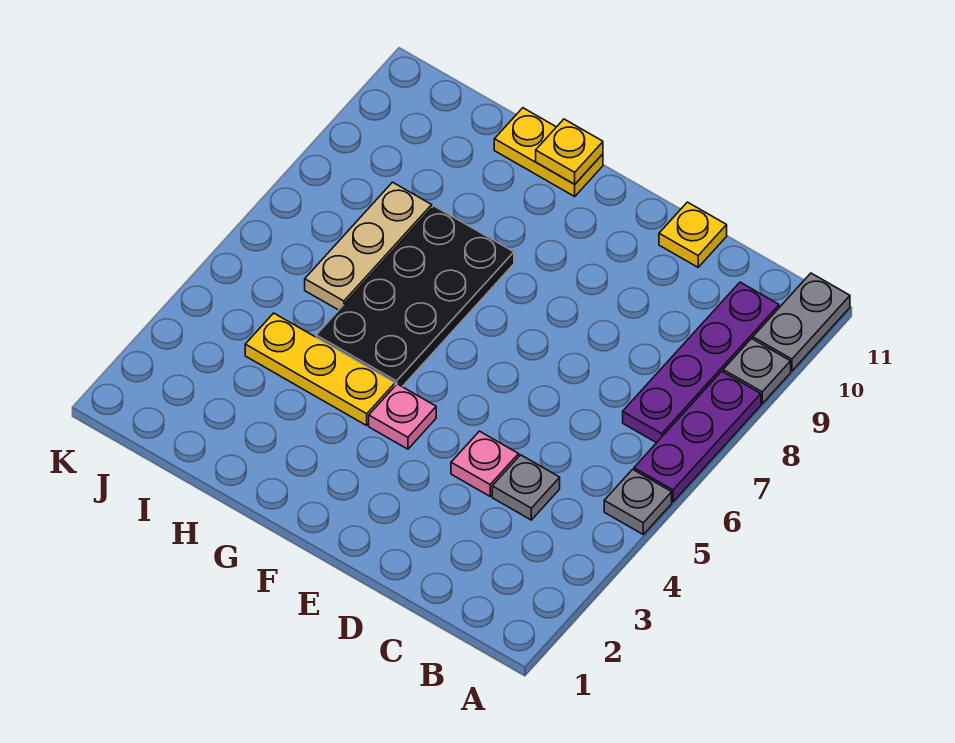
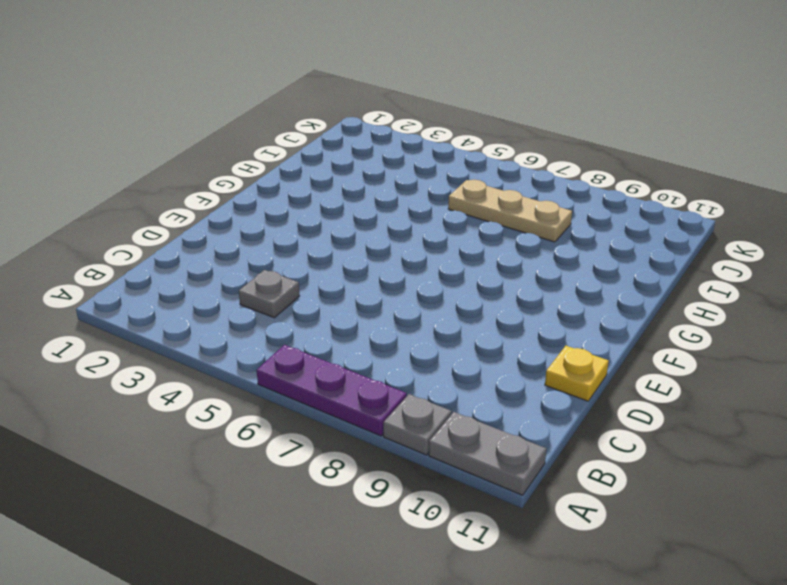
none -> grey plate A5 level 1
none -> purple plate B7:B10 level 1
none -> pink plate D4 level 1

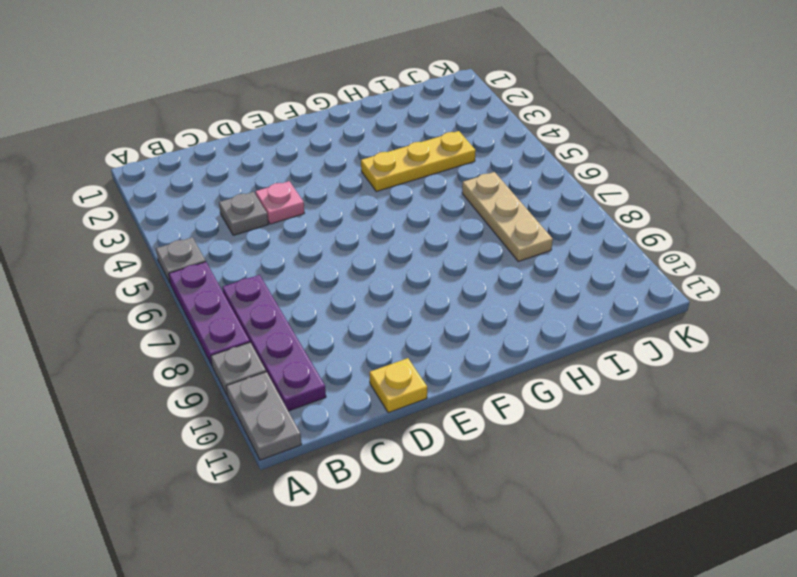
none -> pink plate F4 level 1
none -> black plate G5:H8 level 1
none -> yellow plate G11:H11 level 1

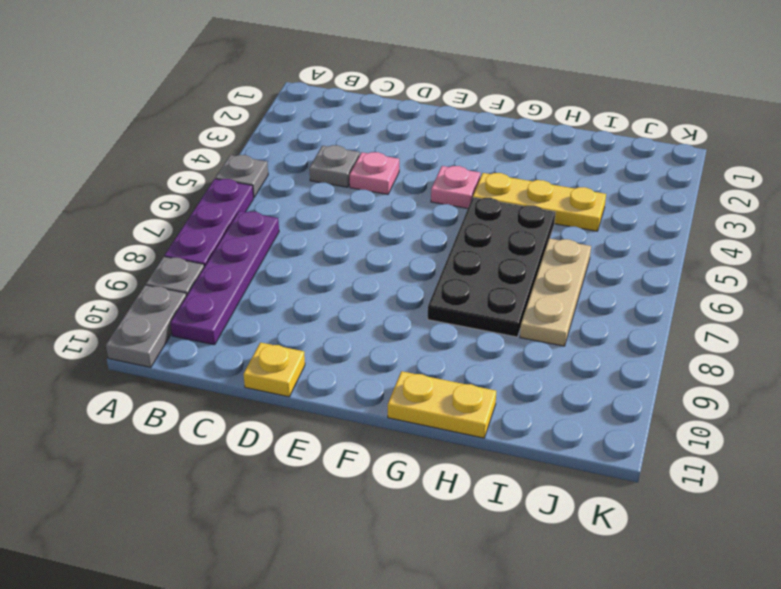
none -> yellow plate G11 level 2

